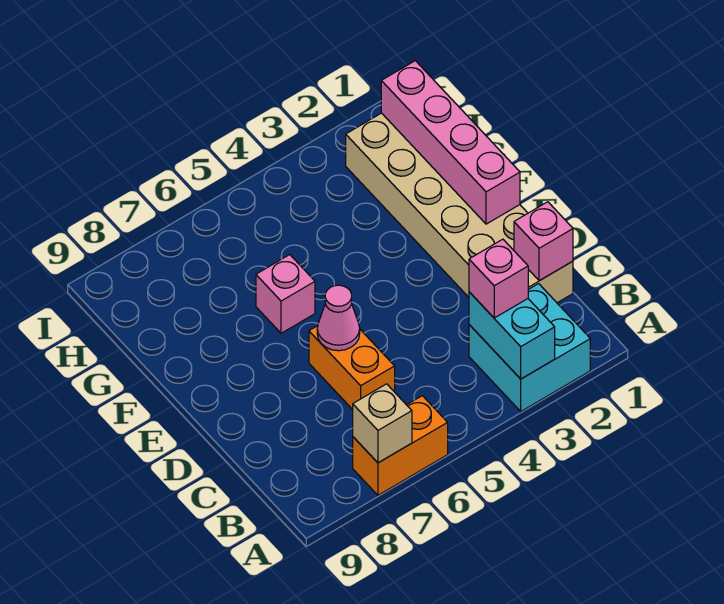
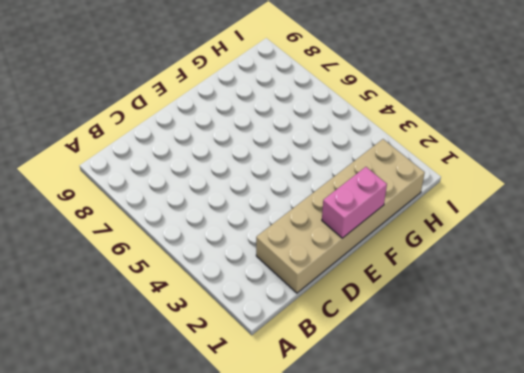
pink brick E1:F1 level 2 -> pink brick E1:H1 level 2
none -> cyan brick A2:B3 level 1
none -> orange brick A6:A7 level 1

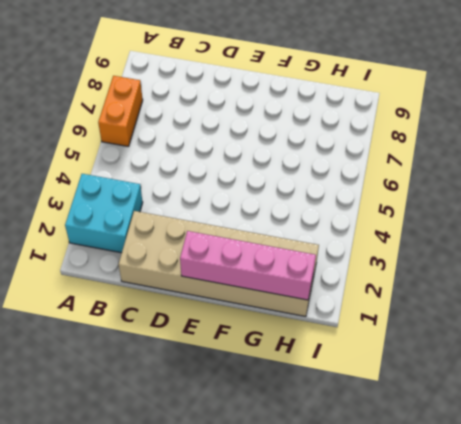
none -> orange brick C6:D6 level 1
none -> pink brick F6 level 1

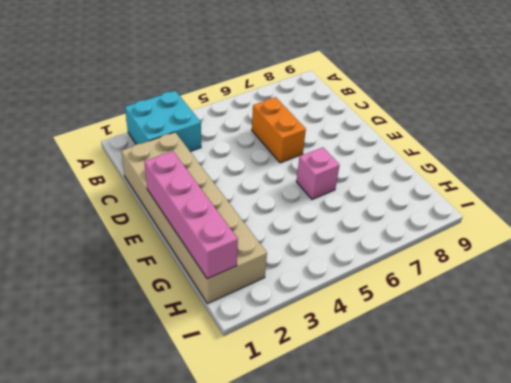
none -> orange brick A6:A7 level 1
none -> cyan brick A3:B3 level 2

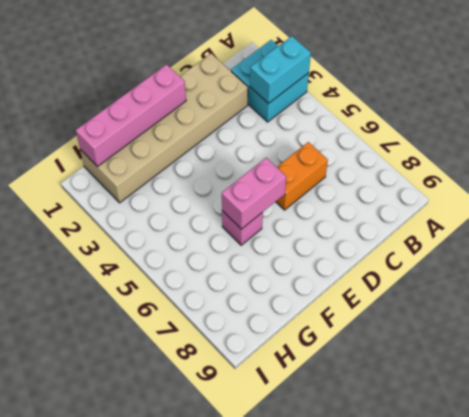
pink brick E6:F6 level 2 -> none
none -> orange brick A6:A7 level 1
none -> tan brick A7 level 2

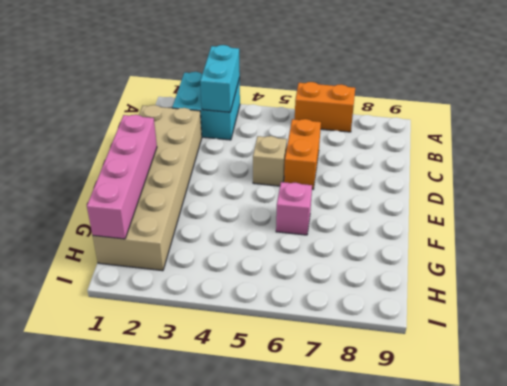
tan brick D5 level 1 -> tan brick A7 level 2
none -> pink brick C1 level 2
none -> pink cone D6 level 2

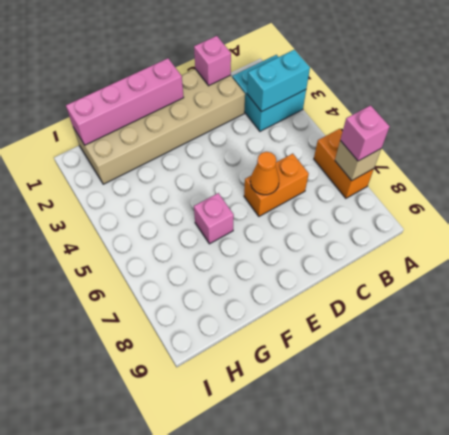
pink brick A7 level 3 -> pink brick B3 level 3
orange cone D6 level 2 -> pink cone D6 level 2

